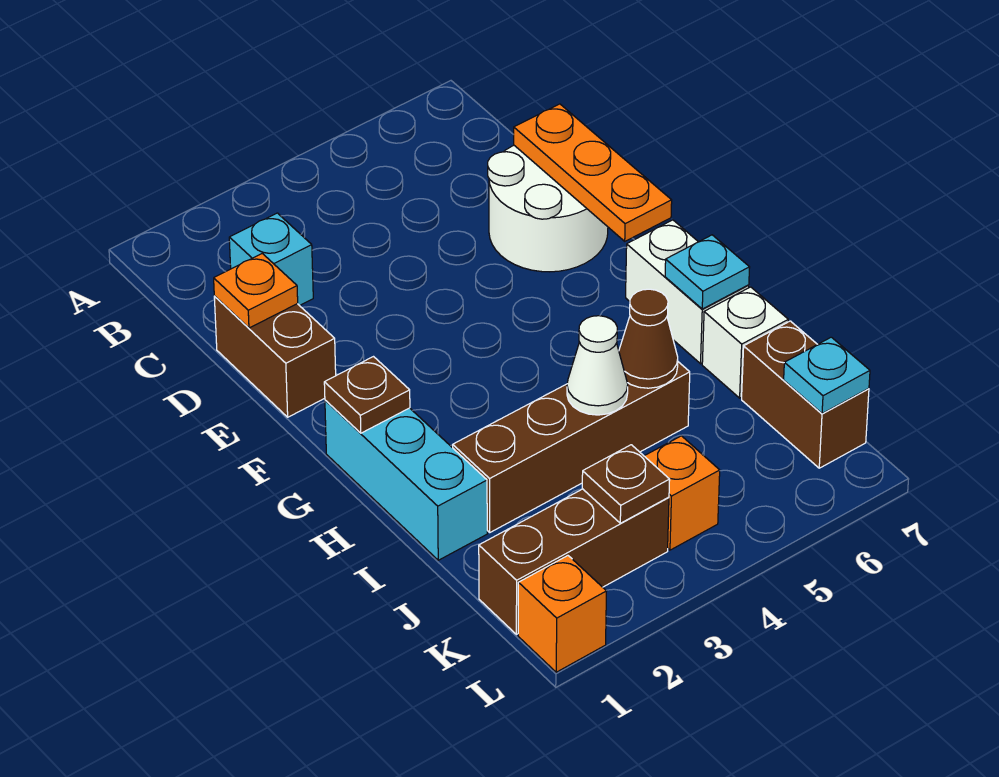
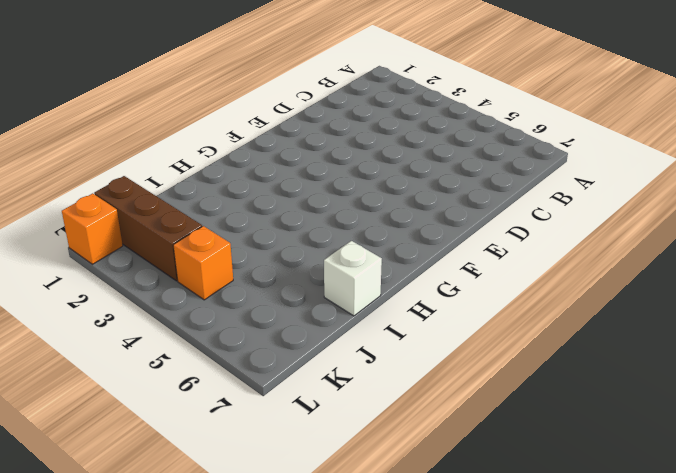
none -> cyan brick C2 level 1
none -> brown brick D1:E1 level 1
none -> white round brick D6:E7 level 1

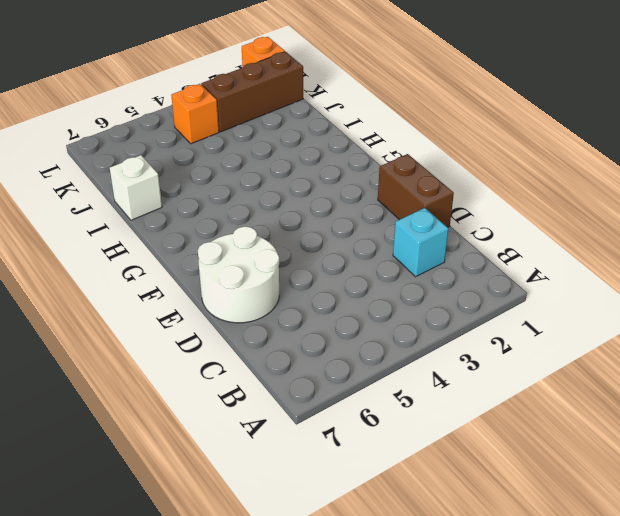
none -> cyan brick G1:I1 level 1
none -> white brick G7:H7 level 1
none -> brown brick I2:I5 level 1

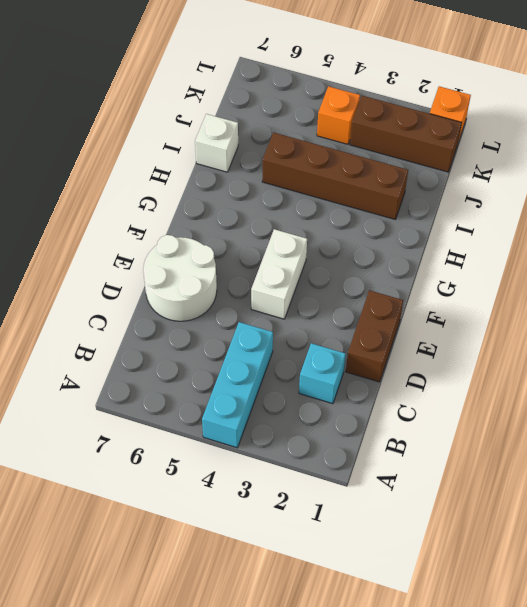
cyan brick A4:C4 level 1 -> cyan brick G1:I1 level 1
white brick E4:F4 level 1 -> white brick G7:H7 level 1
none -> brown brick J7:K7 level 1
none -> orange plate D1 level 2
none -> orange plate D7:F7 level 2

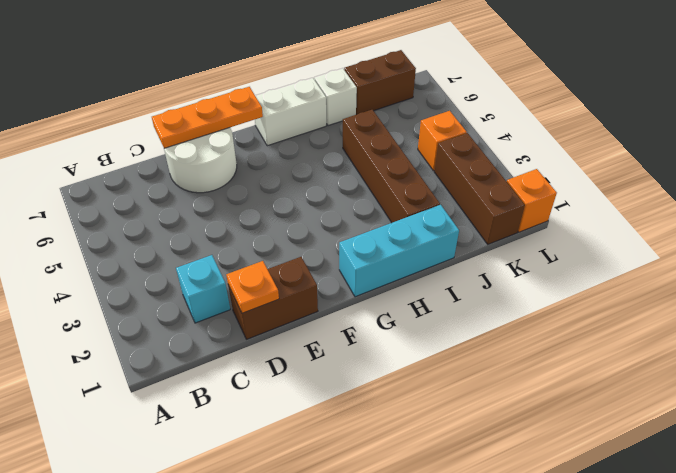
none -> brown plate G1 level 2
none -> cyan plate H7 level 2
none -> white cone I4 level 2

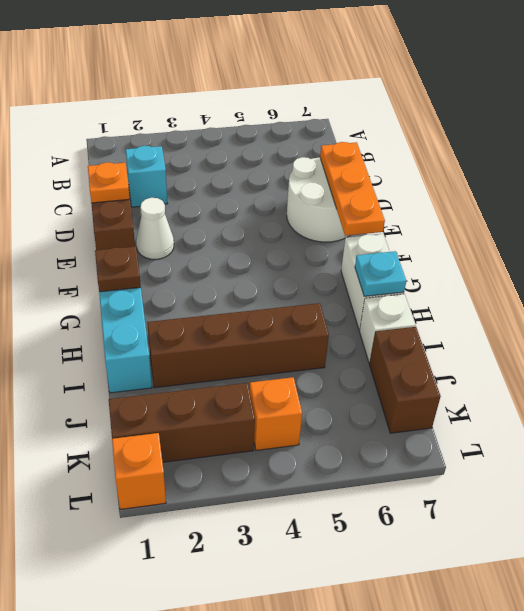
white cone E2 level 1 -> white cone I4 level 2
none -> brown cone I5 level 2
none -> brown plate K3 level 2
none -> cyan plate K7 level 2

